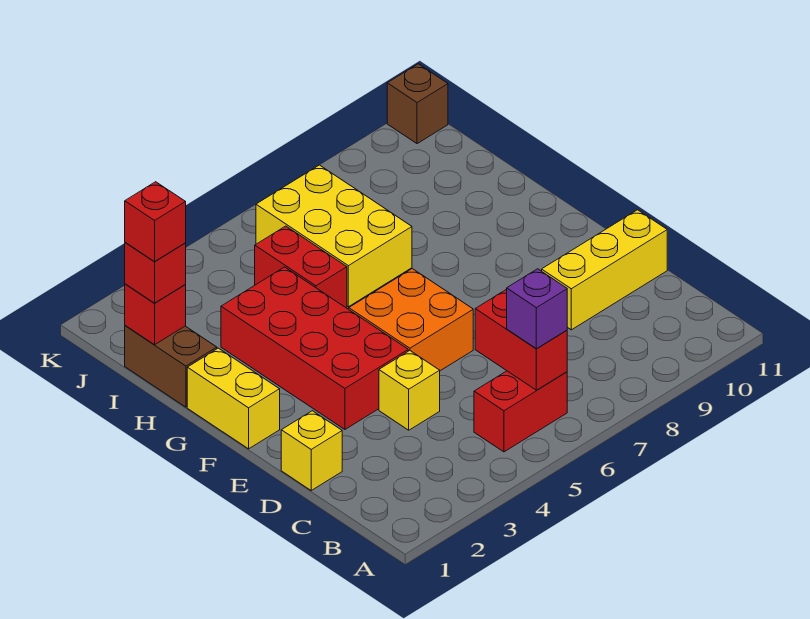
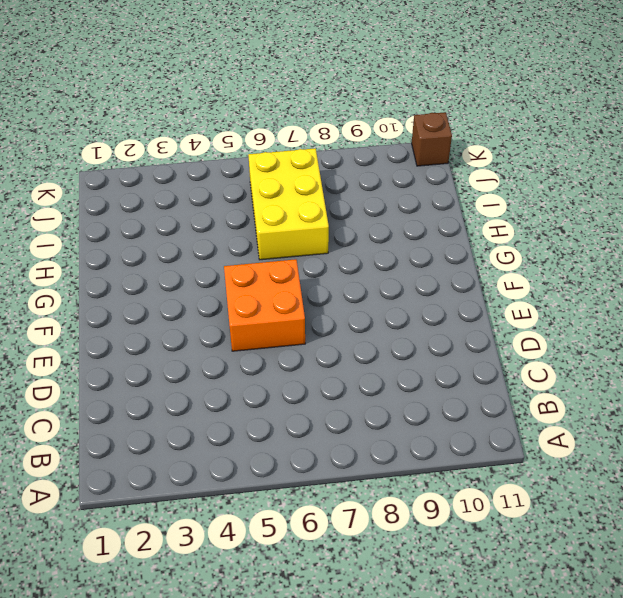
none -> red brick B5:B6 level 1
none -> yellow brick D1 level 1
none -> yellow brick D4 level 1

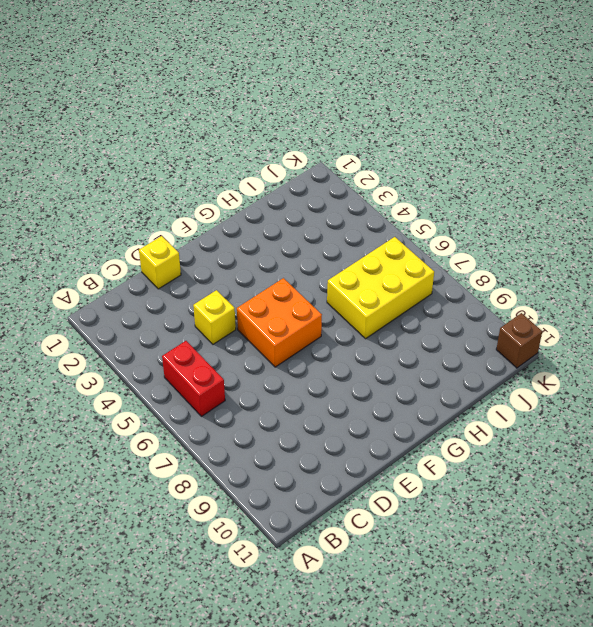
none -> yellow brick D9:D11 level 1
none -> red brick E3:H4 level 1
none -> yellow brick F1:G1 level 1

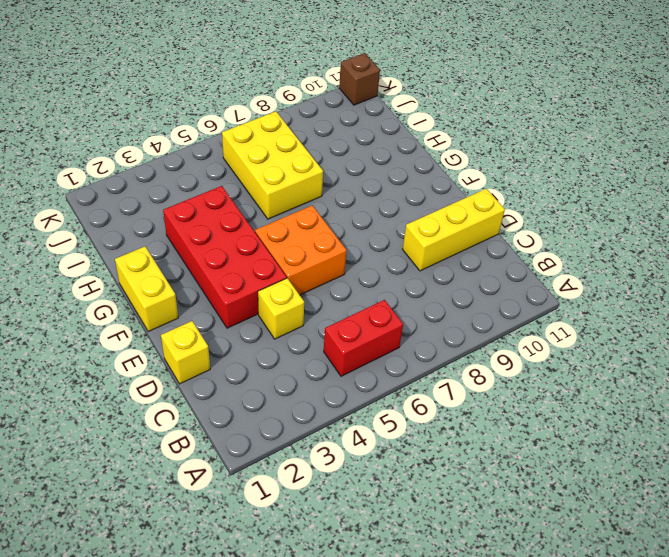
none -> brown brick H1:I1 level 1
none -> red brick H5:I5 level 1
none -> red brick B6:C6 level 2

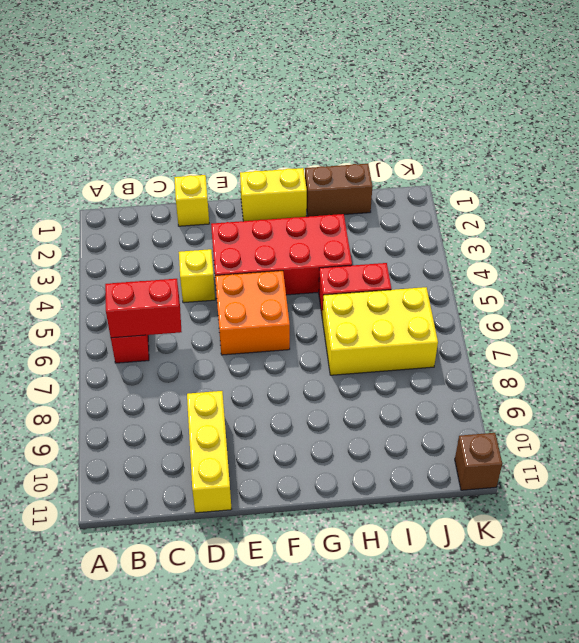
none -> red brick I1 level 2
none -> purple brick B6 level 3
none -> red brick I1 level 3

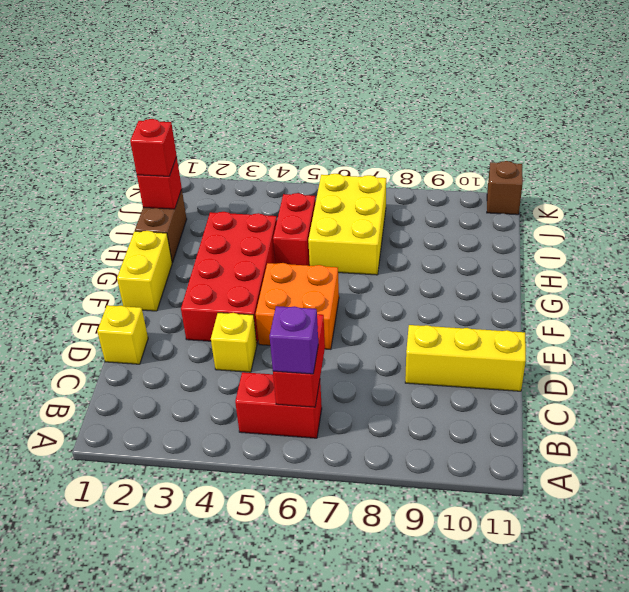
none -> red brick I1 level 4

